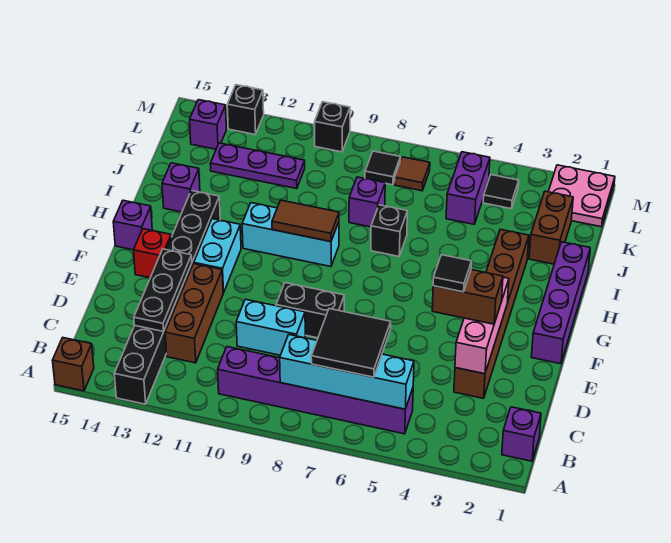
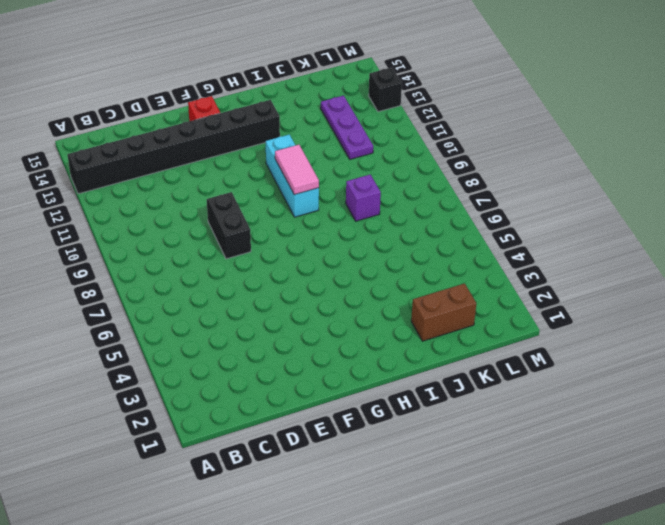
pink tile H9:H10 level 2 -> brown tile H9:H10 level 2
none -> brown brick A15 level 1
none -> purple brick B1 level 1
none -> purple brick B5:B10 level 1
none -> brown brick C12:E12 level 1

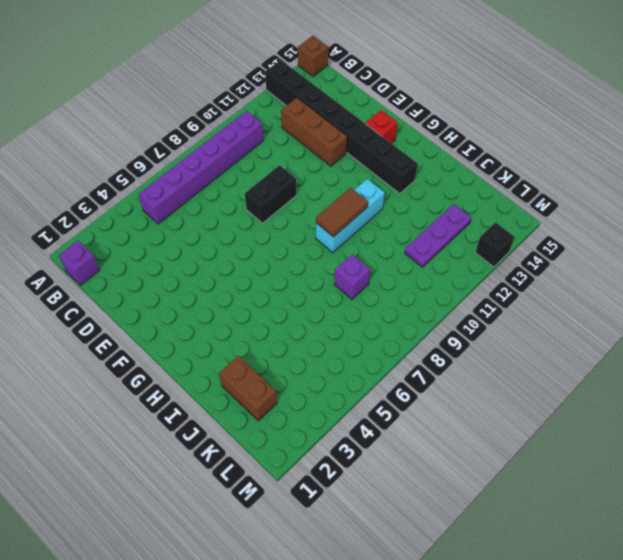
none -> brown brick D3:I3 level 1
none -> cyan brick D9:D10 level 1
none -> purple brick F1:I1 level 1
none -> cyan brick F12:G12 level 1

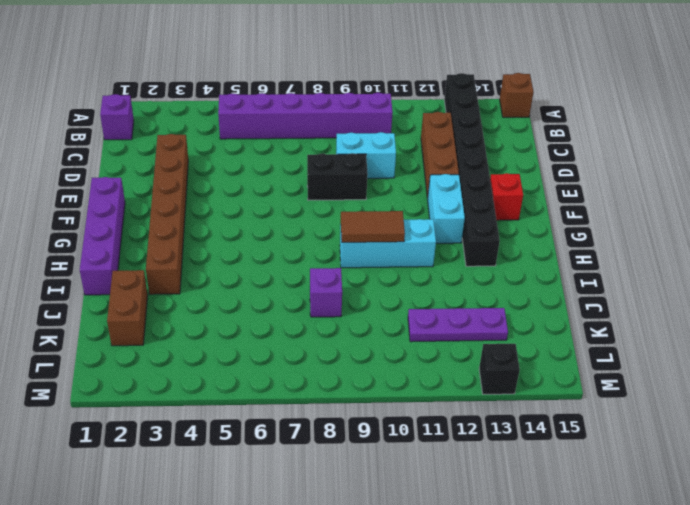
none -> purple brick G15 level 1
none -> black brick I7 level 1
none -> purple brick I14 level 1
none -> purple brick K5:L5 level 1

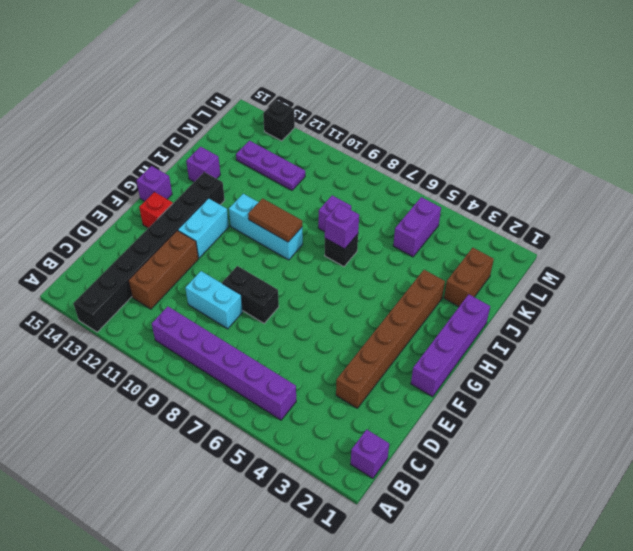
purple brick I7 level 2 -> purple brick L14 level 1
none -> brown brick A15 level 1
none -> pink plate L1:M2 level 1
none -> black tile L4 level 1
none -> brown tile L7 level 1

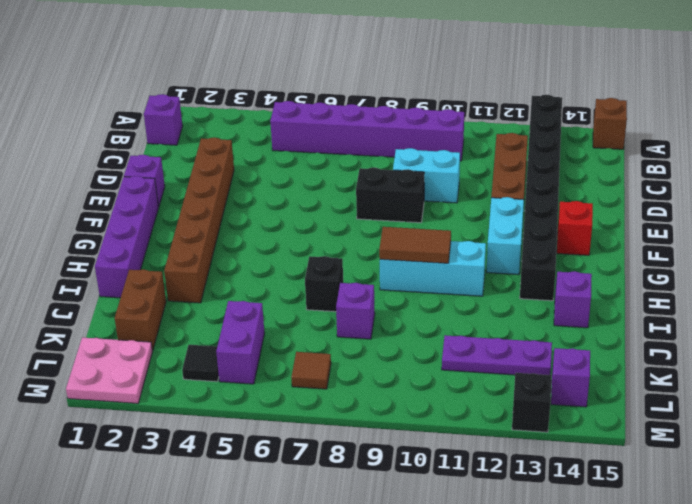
purple brick E1 level 1 -> purple brick G15 level 1
none -> black tile L8 level 1
none -> black brick M10 level 1
none -> cyan brick B5:B8 level 2
none -> black plate C13:E13 level 2

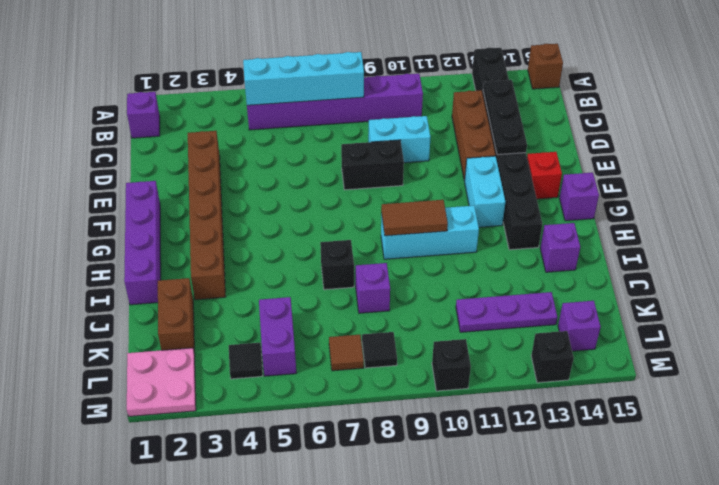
none -> pink brick D3:F3 level 2
none -> black tile B6:C7 level 3
none -> brown brick E3:E4 level 3
none -> black tile E4 level 4

